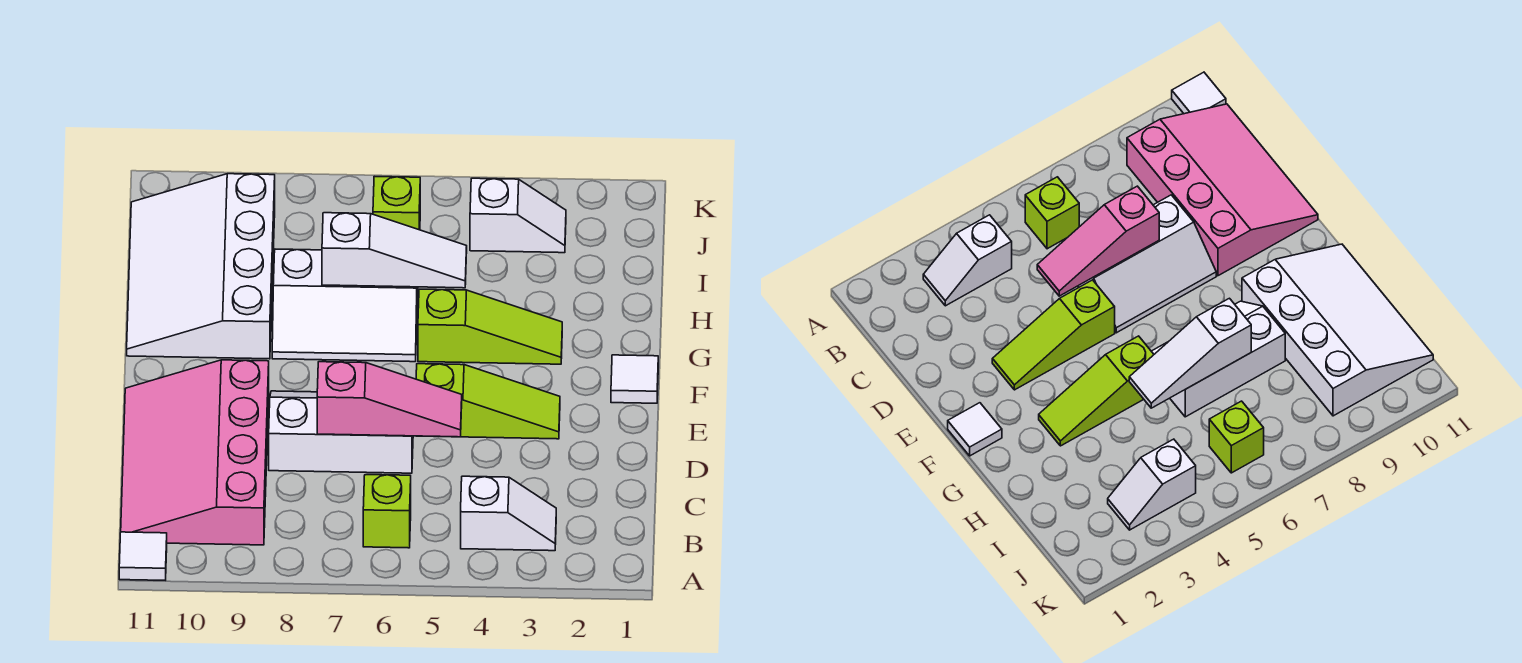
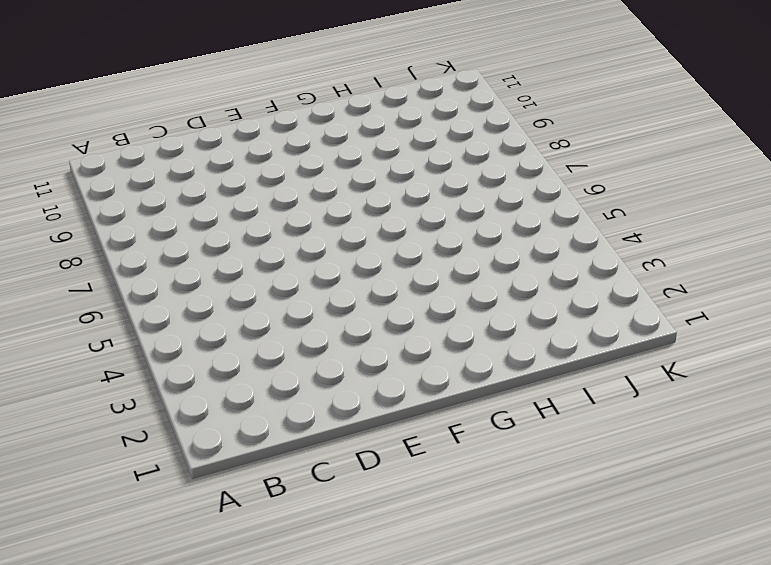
none -> white tile A11 level 1
none -> white slope B3:B4 level 1 top 4
none -> lime brick B6 level 1

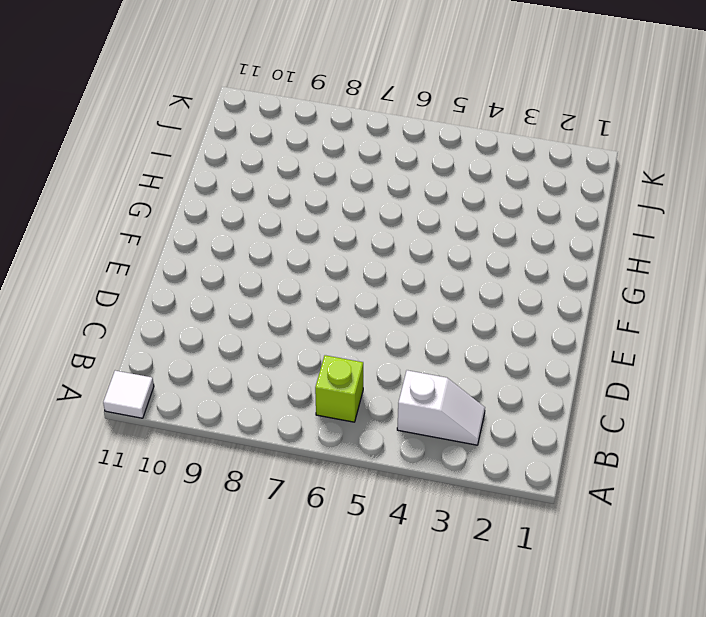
none -> pink slope B9:E11 level 1 top 9
none -> white slope D6:E8 level 1 top D
none -> lime slope E3:E5 level 1 top 5

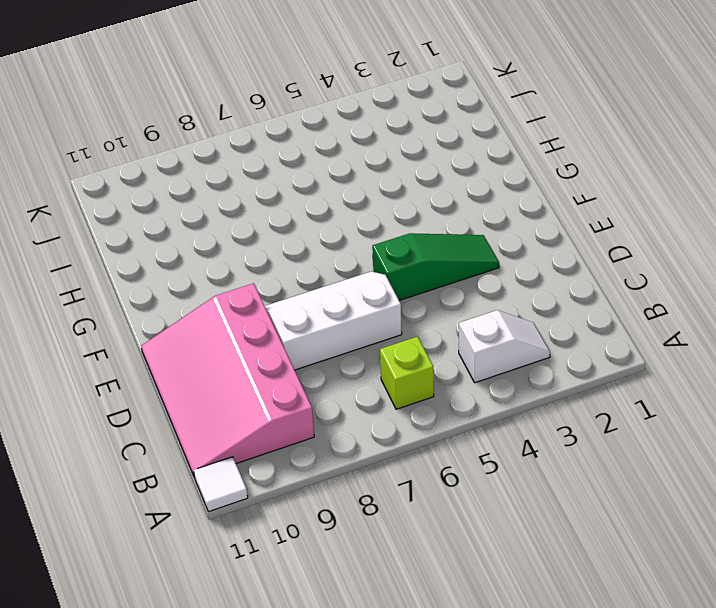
green slope E3:E5 level 1 top 5 -> lime slope E3:E5 level 1 top 5
none -> white tile F1 level 1
none -> lime slope G3:G5 level 1 top 5
none -> white slope G6:H8 level 1 top H

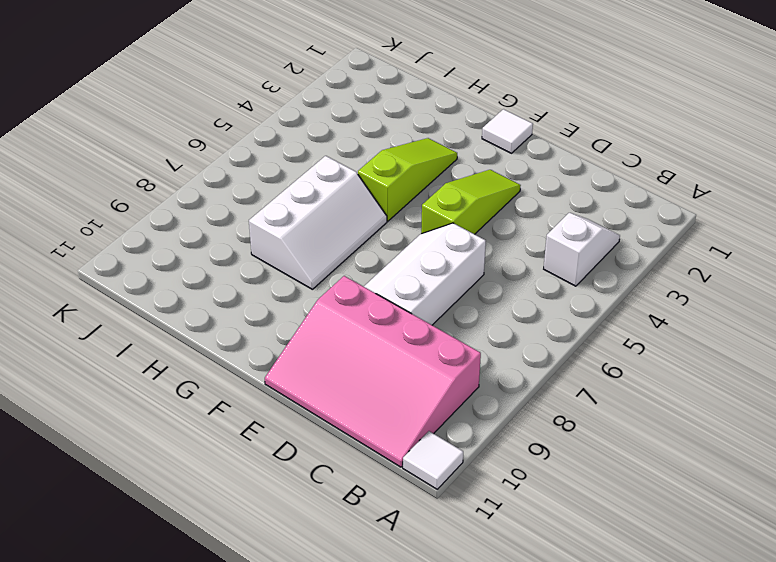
none -> lime brick B6 level 1
none -> white slope G9:J11 level 1 top 9
none -> white slope J3:J4 level 1 top 4

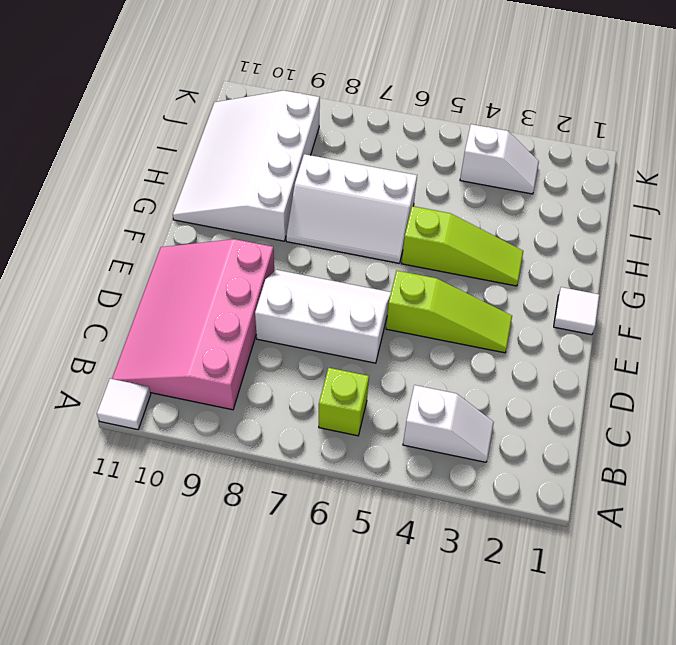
none -> lime brick J6 level 1
none -> pink slope D5:D7 level 2 top 7
none -> white slope H5:H7 level 2 top 7

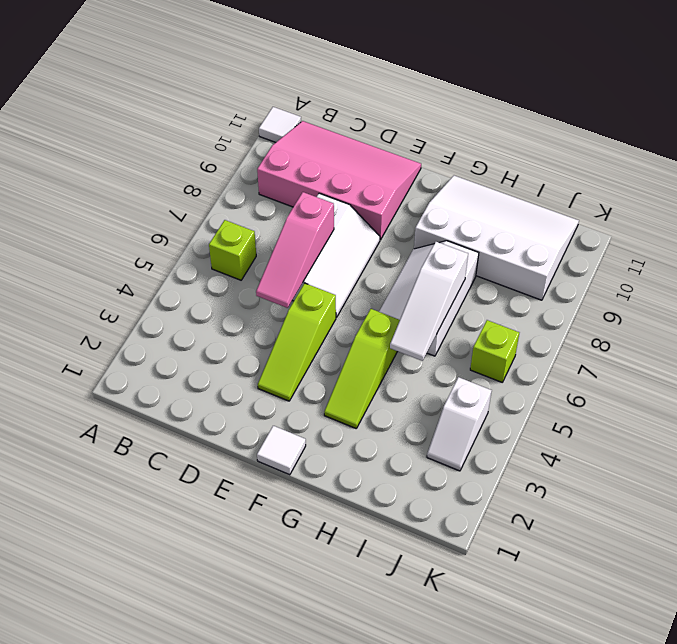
none -> white slope B3:B4 level 1 top 4

